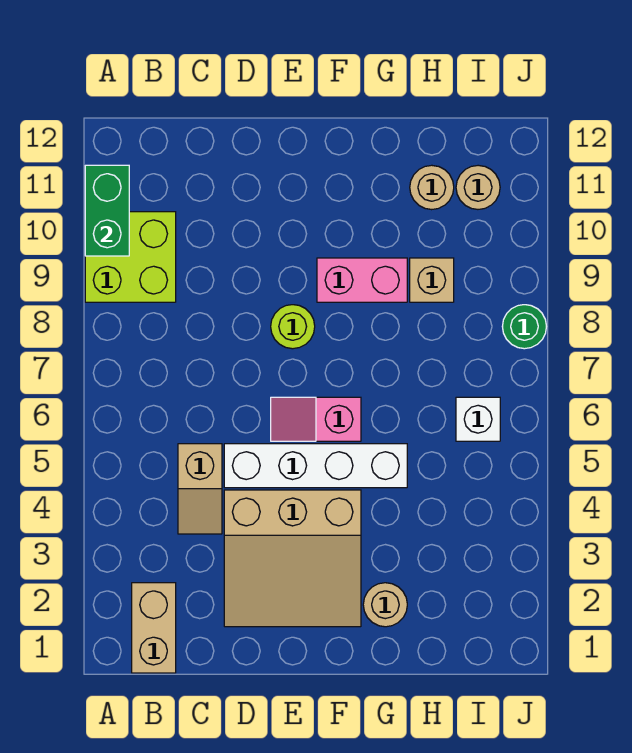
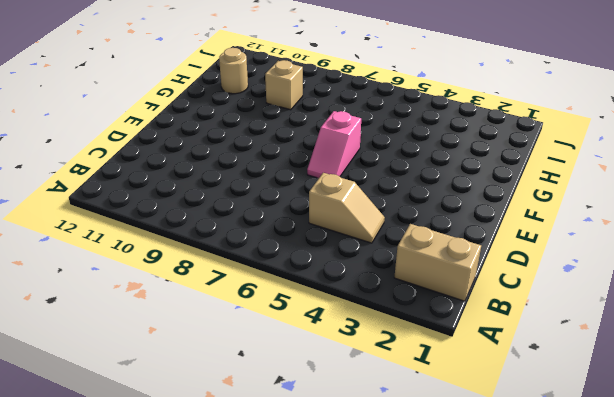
none -> lime brick A9:B10 level 1
none -> tan slope D2:F4 level 1 top 4
none -> white brick D5:G5 level 1

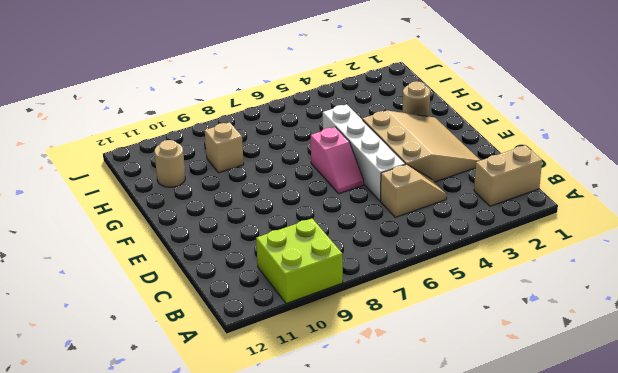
none -> lime round brick E8 level 1
none -> pink brick F9:G9 level 1
none -> white brick I6 level 1

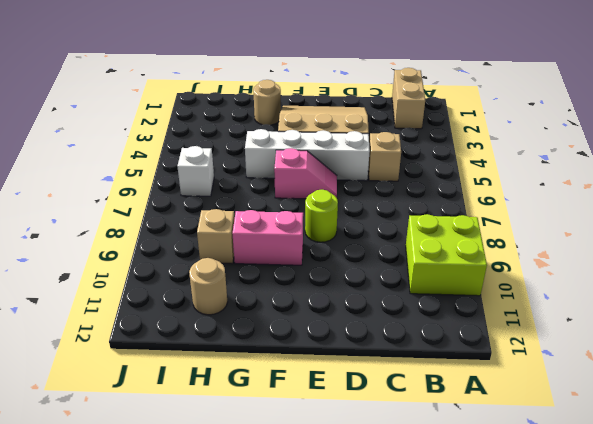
none -> tan round brick I11 level 1
none -> green round brick J8 level 1
none -> green brick A10:A11 level 2

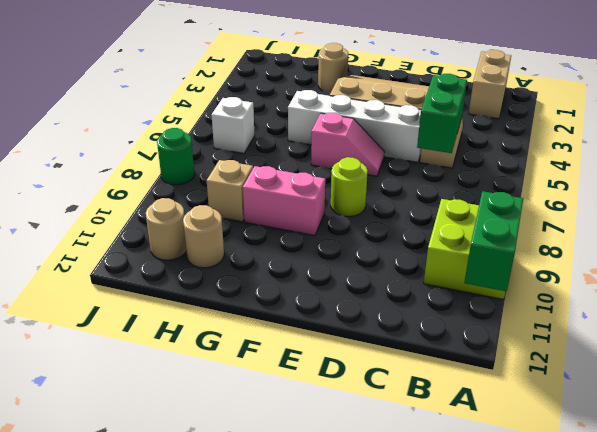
green brick C5:C6 level 2 -> none

